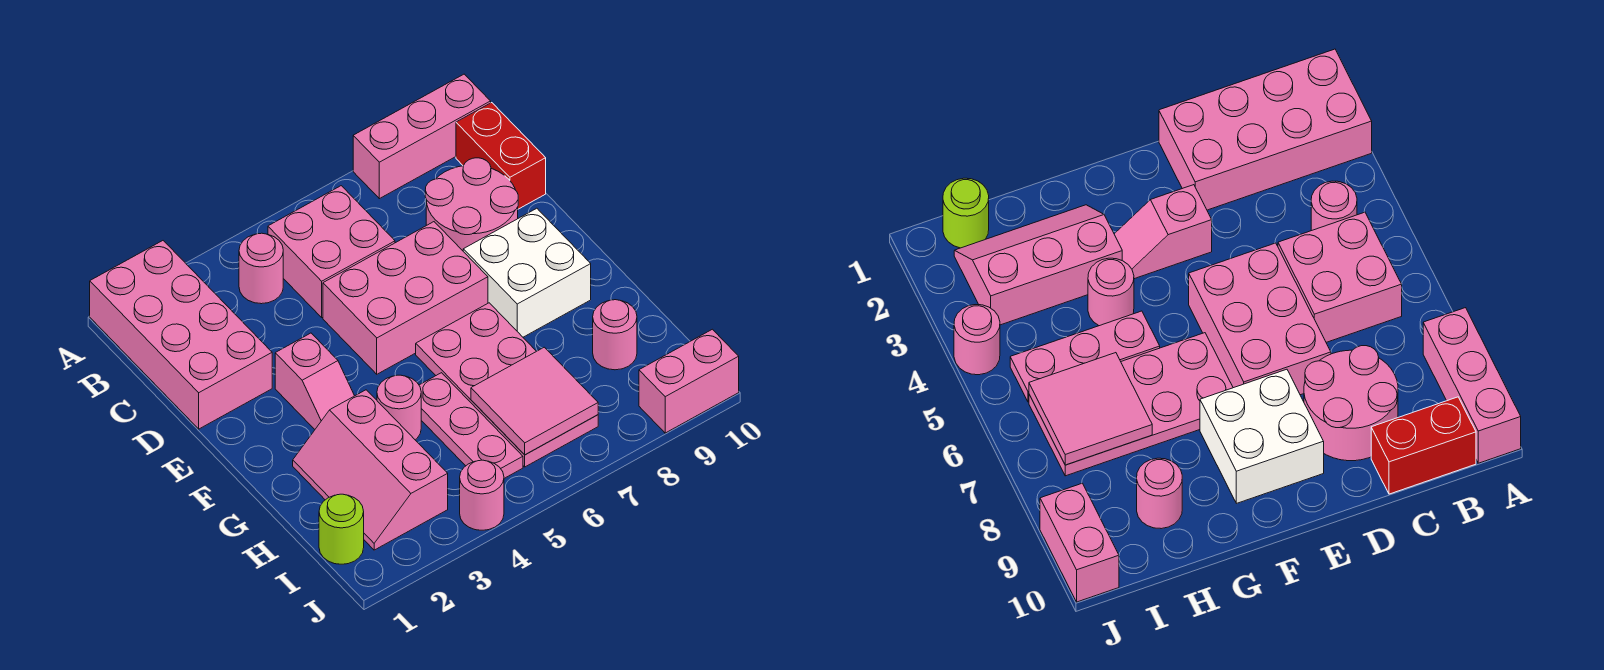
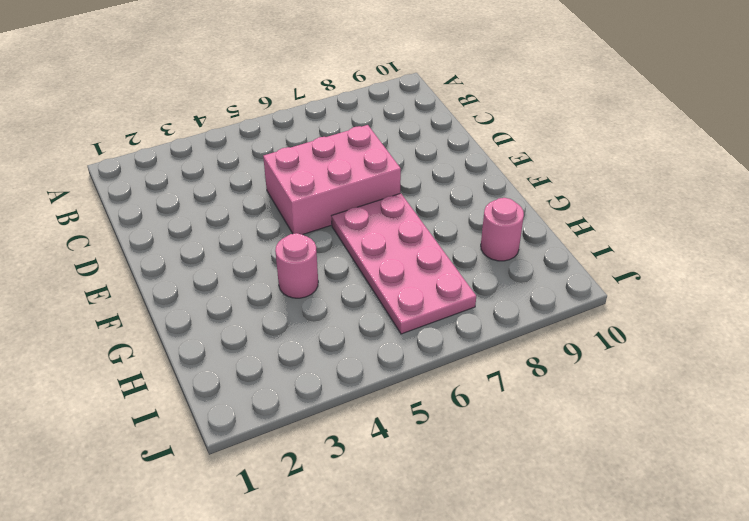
none -> pink brick A1:D2 level 1
none -> pink brick A8:A10 level 1
none -> pink round brick B4 level 1

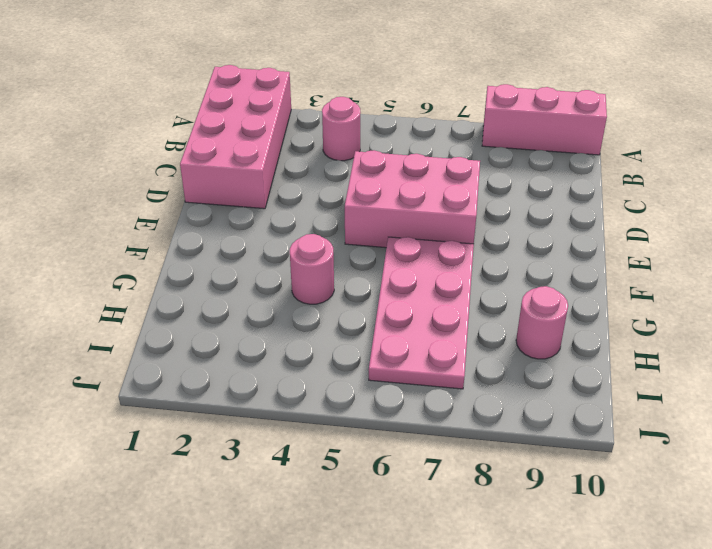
none -> pink brick B5:C6 level 1
none -> red brick B10:C10 level 1
none -> pink round brick C8:D9 level 1

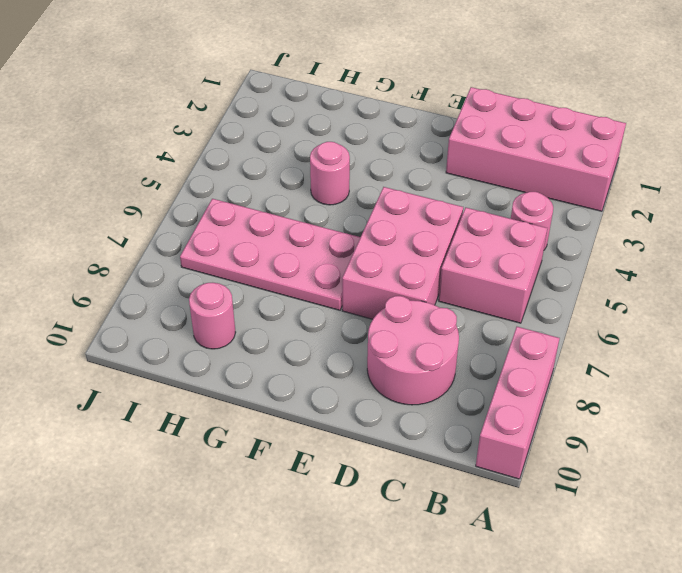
none -> red brick B10:C10 level 1
none -> pink slope E3:F3 level 1 top E
none -> white brick E8:F9 level 1

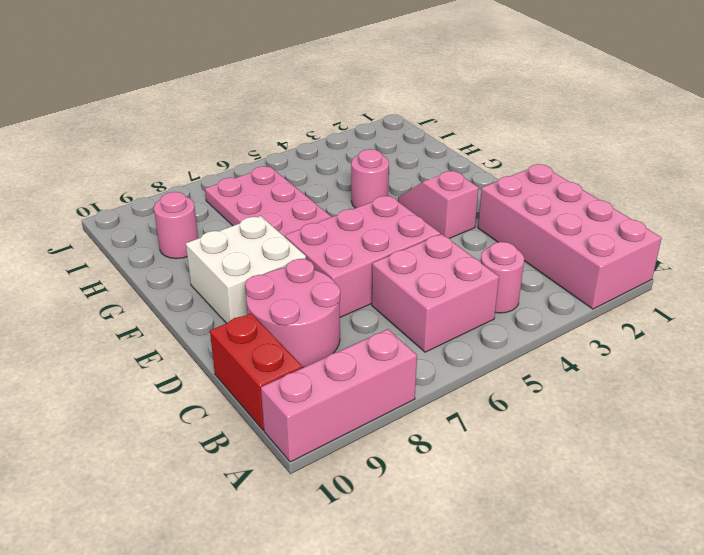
none -> pink slope G2:I3 level 1 top 3
none -> pink plate G5:I5 level 1
none -> lime round brick I1 level 1

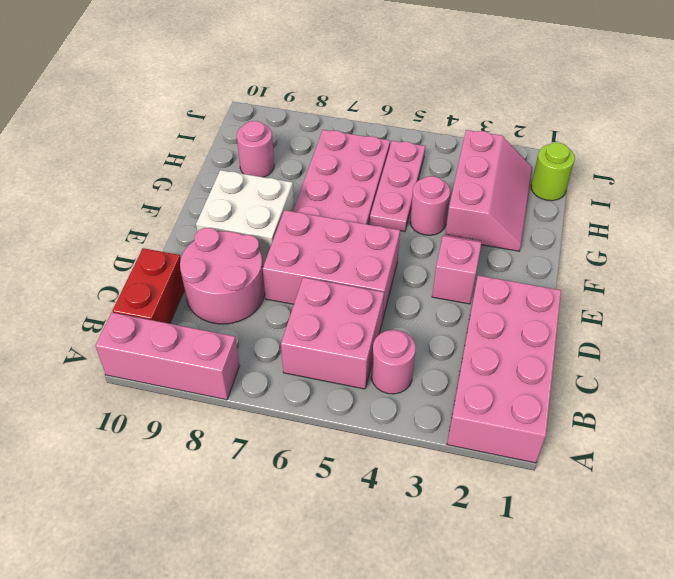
none -> pink round brick J4 level 1
none -> pink brick J9:J10 level 1
none -> pink tile H6:I7 level 2

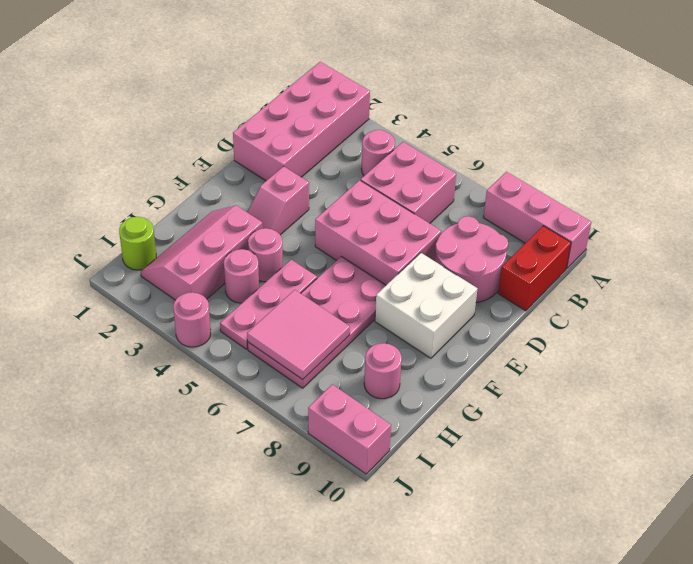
pink round brick H4 level 1 -> none

